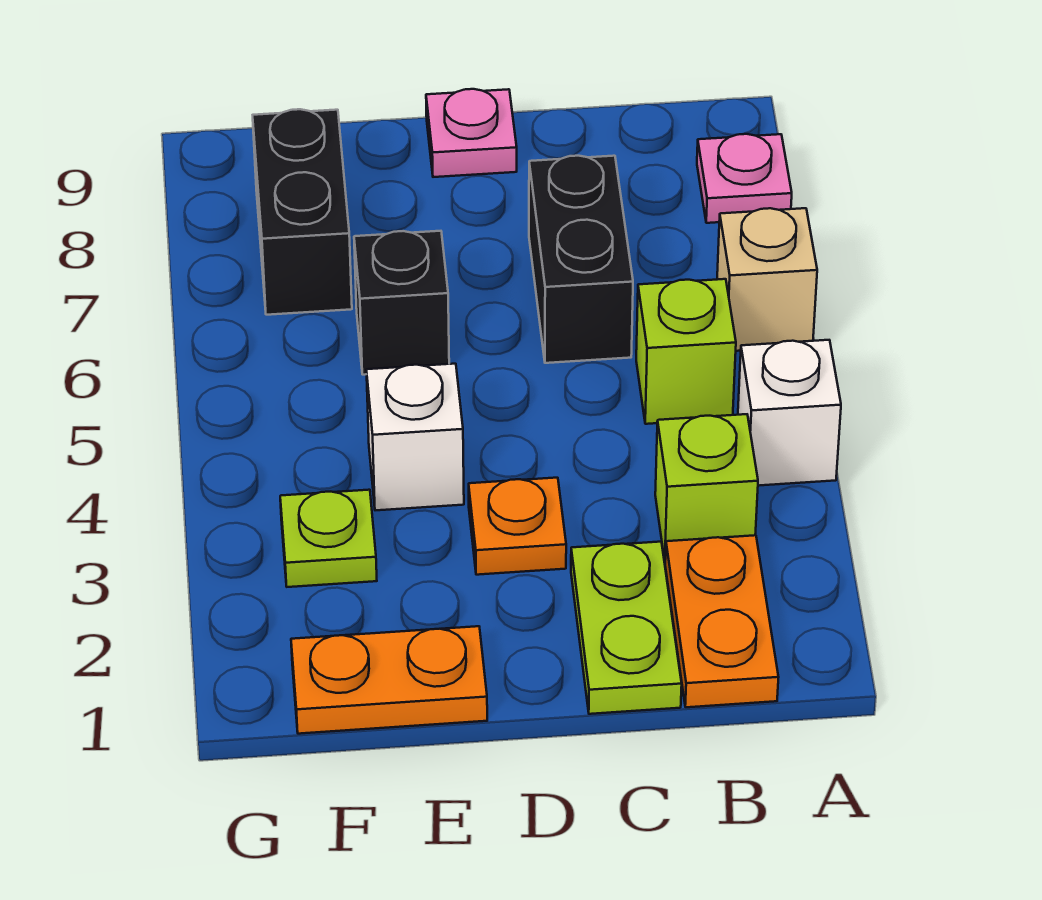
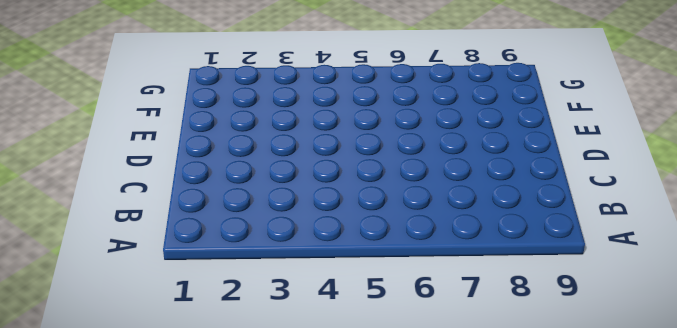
none -> white brick A4 level 1
none -> tan brick A6 level 1
none -> pink plate A8 level 1

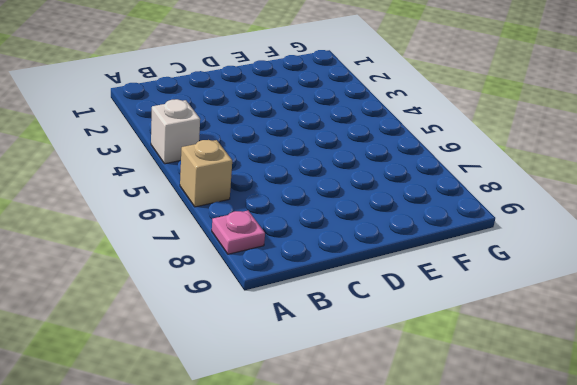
none -> orange plate B1:B2 level 1
none -> lime brick B3 level 1
none -> lime brick B5 level 1

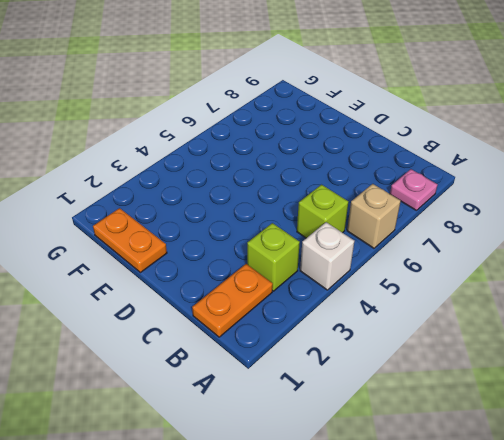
none -> lime plate C1:C2 level 1
none -> black brick C6:C7 level 1
none -> orange plate D3 level 1

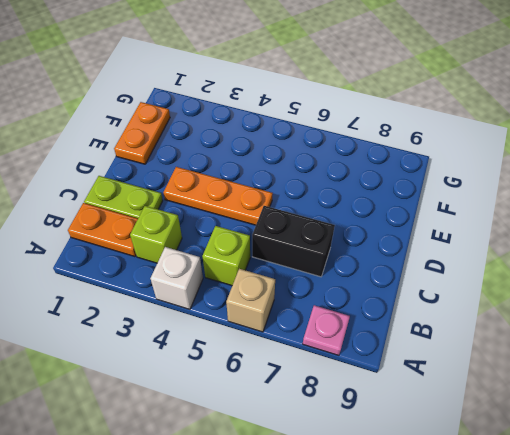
orange plate D3:D5 level 1 -> orange plate D3 level 1
none -> pink plate D9 level 1
none -> white brick E4 level 1
none -> black brick E6 level 1

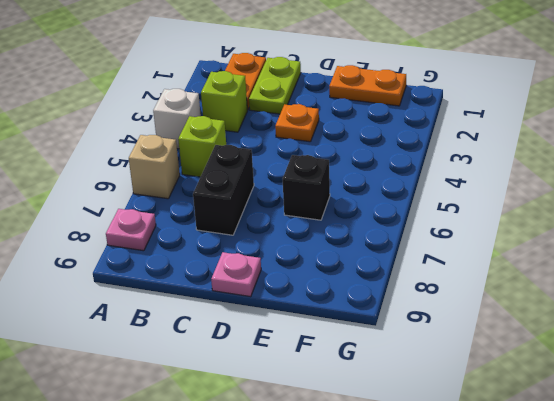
none -> white brick E4 level 1
none -> lime plate F3 level 1
none -> black brick F7:F8 level 1

